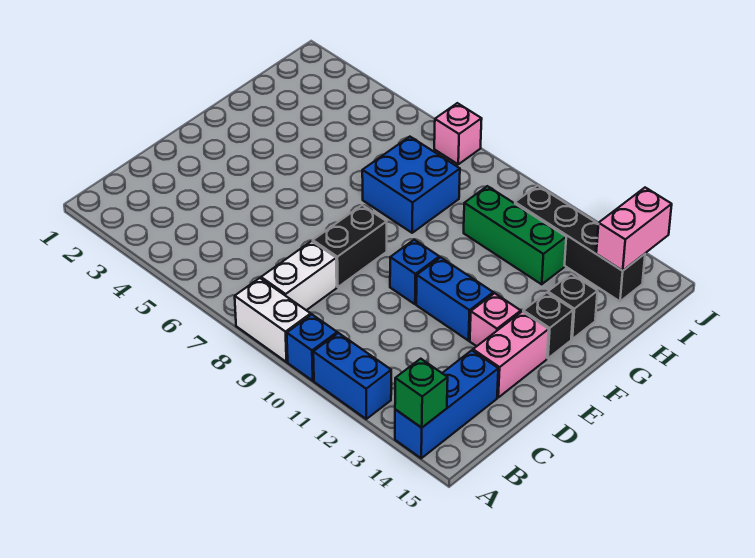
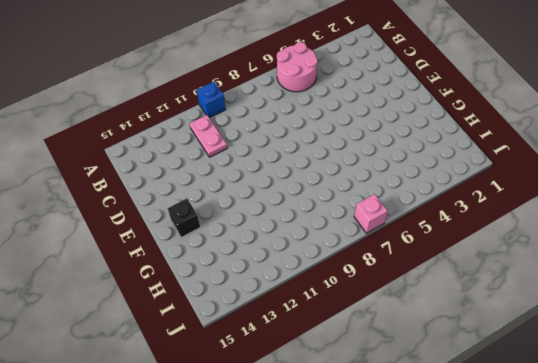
pink round brick A5:B6 level 1 -> none
pink plate B11:C11 level 1 -> none
none -> white brick A8:A9 level 1
none -> blue brick A11:A12 level 1
none -> blue brick A14:C14 level 1

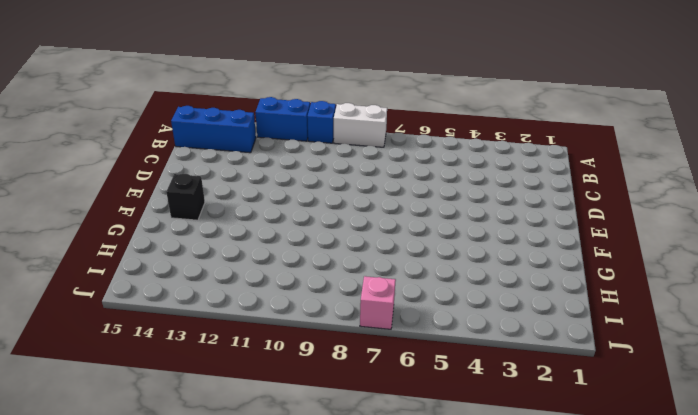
blue brick B13:B15 level 1 -> blue brick A14:C14 level 1
none -> white brick B8:C8 level 1
none -> black brick D8:E8 level 1
none -> pink brick D14:E14 level 1

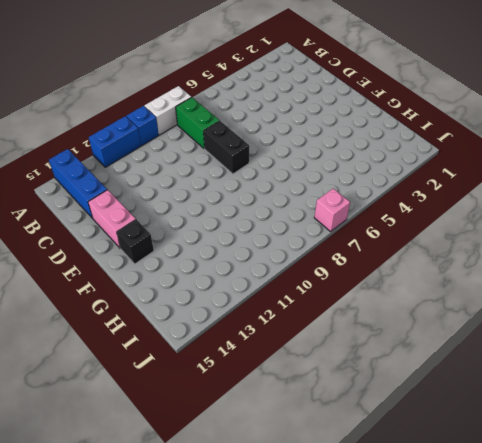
green brick B8:C8 level 1 -> white brick B8:C8 level 1
none -> blue brick E10 level 1
none -> blue brick E11:E12 level 1
none -> pink brick E13 level 1

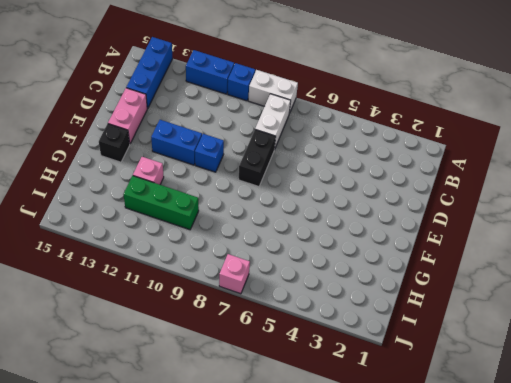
pink brick G12 level 1 -> pink brick E13 level 1
none -> blue brick G7:H8 level 1
none -> black brick G14 level 1
none -> black brick I11:I14 level 1

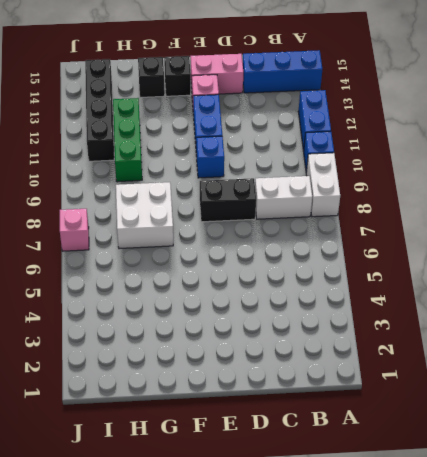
white brick G7:H8 level 1 -> blue brick G7:H8 level 1
none -> green brick A14 level 2
none -> pink brick I14:J14 level 2

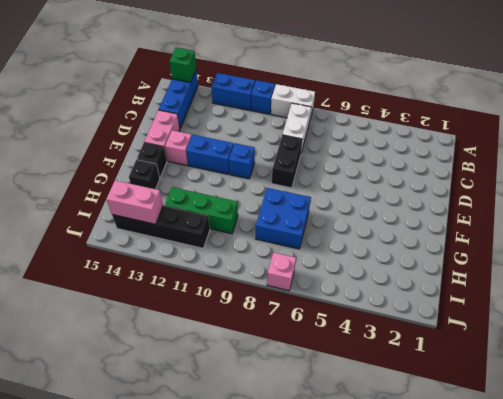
pink brick I13:I14 level 2 -> pink brick I14:J14 level 2

